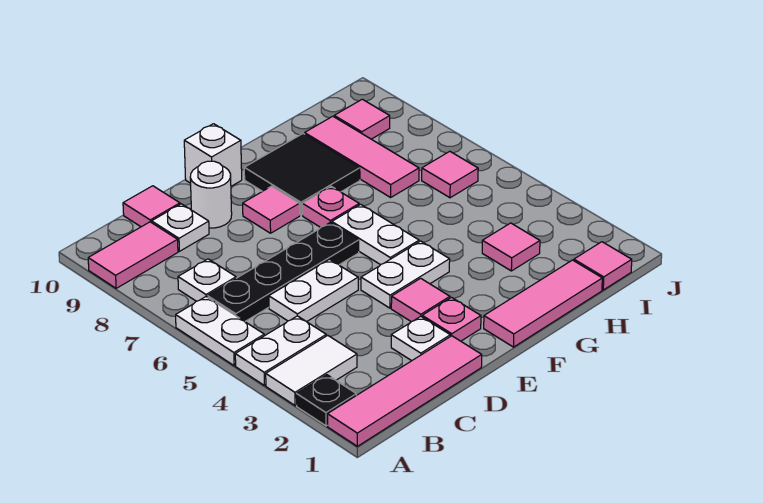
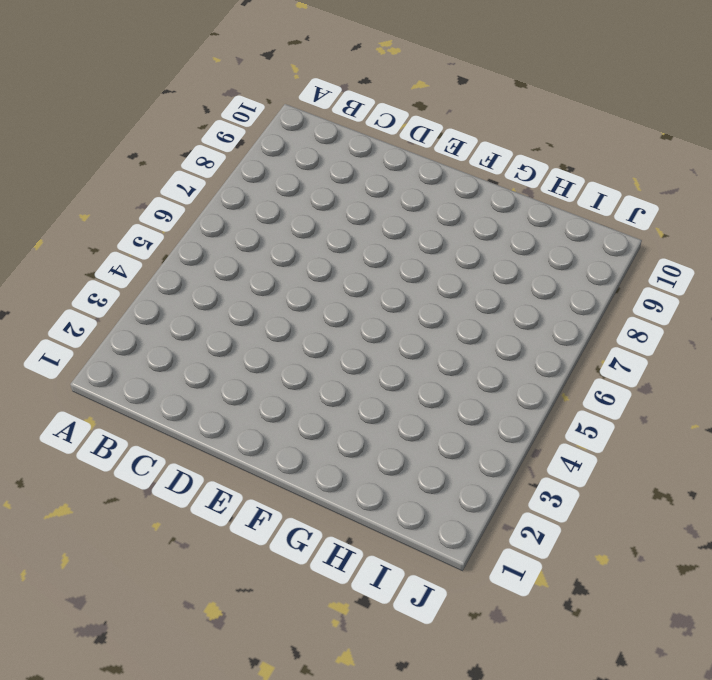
none -> pink tile A1:D1 level 1
none -> black plate A2 level 1
none -> white tile A3:B3 level 1

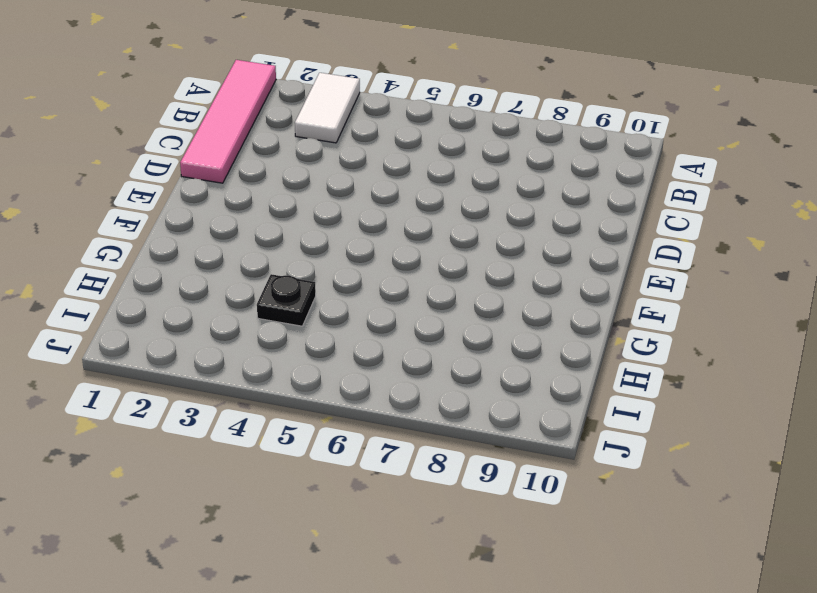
black plate H4 level 1 -> black plate A2 level 1
none -> white plate A4:B4 level 1
none -> white plate A5:A6 level 1
none -> pink tile A9:B9 level 1

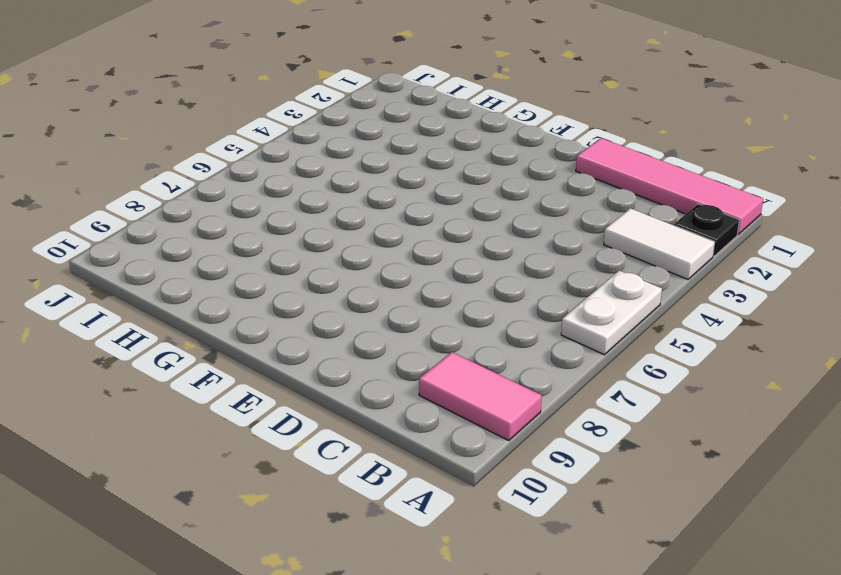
none -> white plate A4:B4 level 1
none -> black plate B6:E6 level 1
none -> white plate B7 level 1

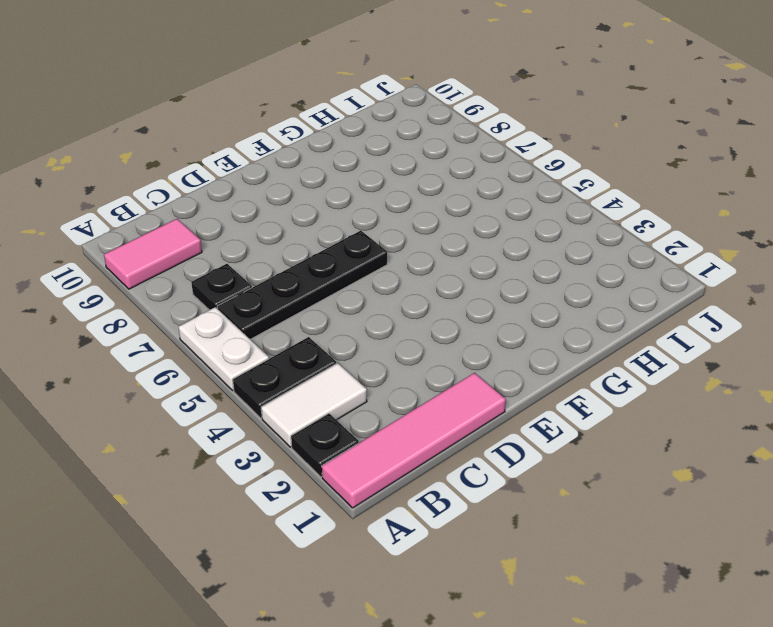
black plate A4:B4 level 1 -> white plate A4:B4 level 1
black plate B7 level 1 -> white plate B7 level 1
none -> white plate C5:D5 level 1
none -> white plate C9 level 1
none -> pink tile C10 level 1

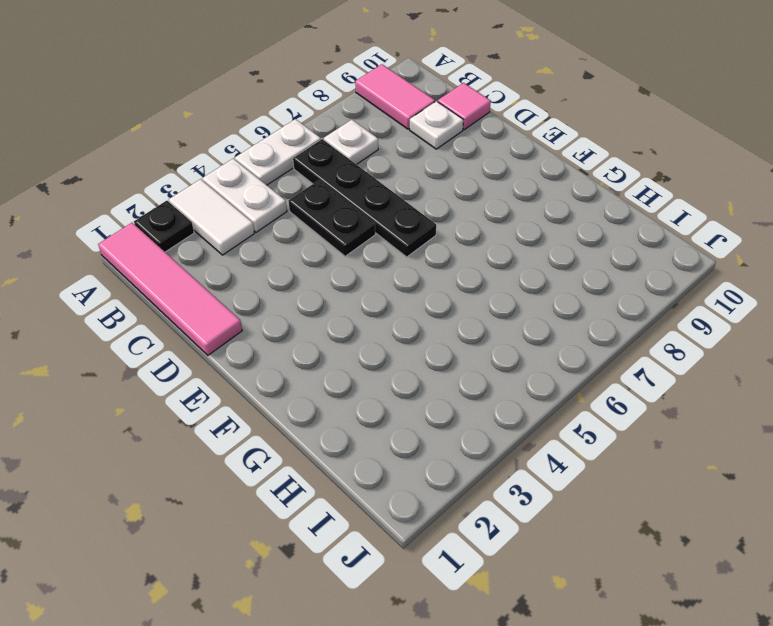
black plate C5:D5 level 1 -> white plate C5:D5 level 1
none -> white plate D2 level 1
none -> white round brick D9 level 1
none -> pink plate E2 level 1

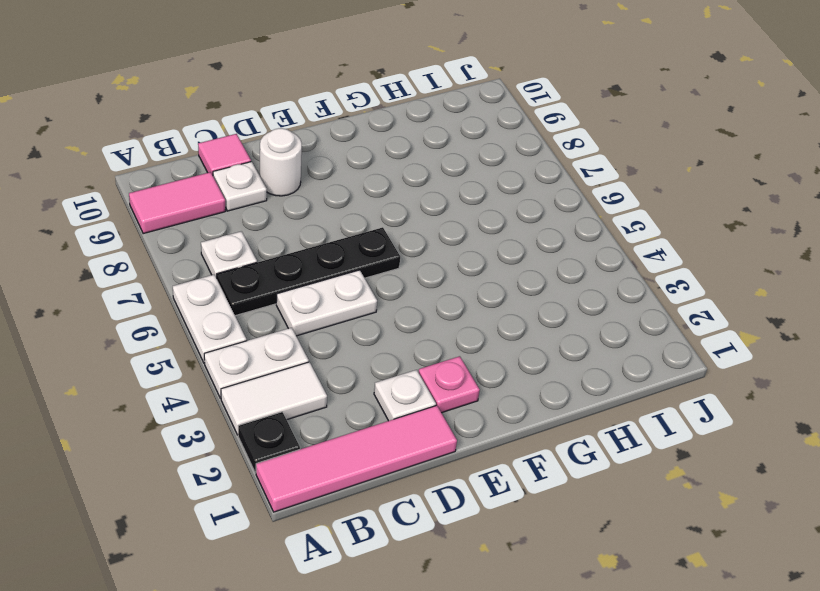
none -> pink tile E3 level 1
none -> white plate E4:F4 level 1
none -> pink tile E8 level 1

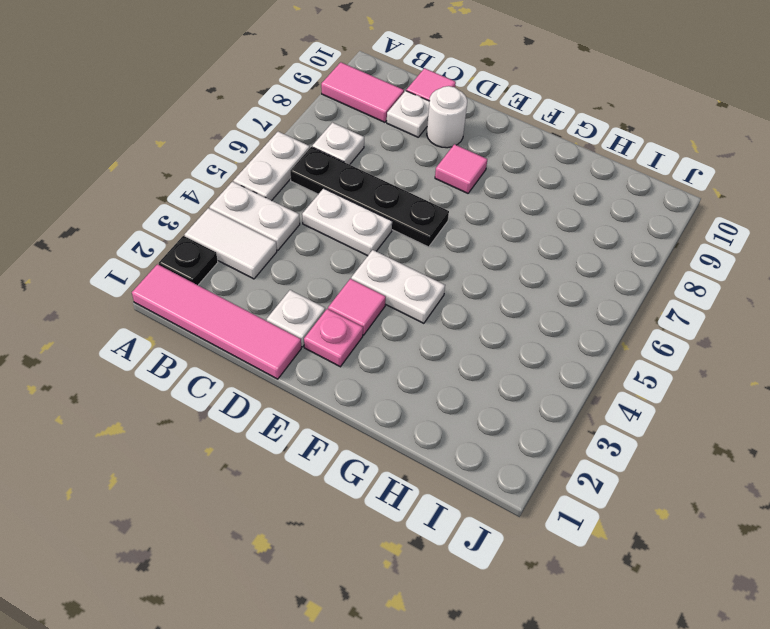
none -> white brick E10 level 1
none -> pink tile F1:H1 level 1
none -> white plate F5:F6 level 1

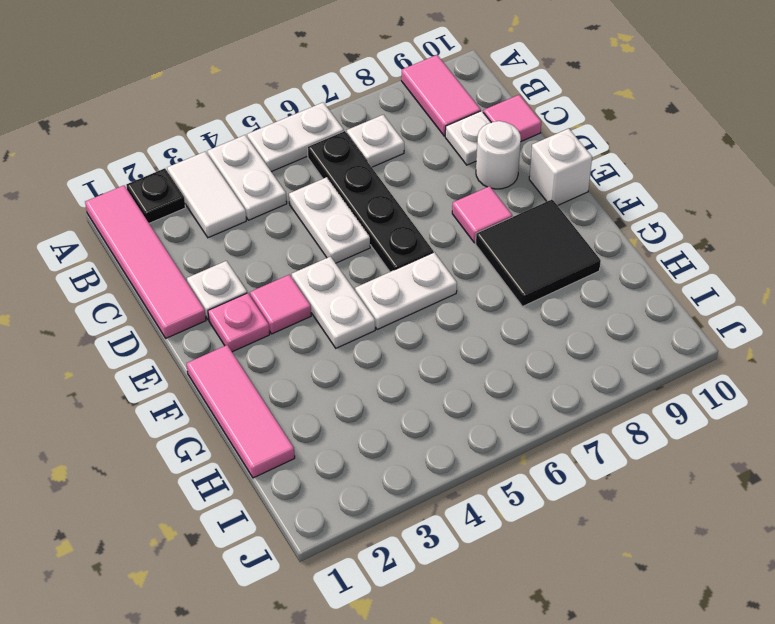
none -> pink plate F7 level 1
none -> pink tile H3 level 1
none -> pink tile H7:H9 level 1

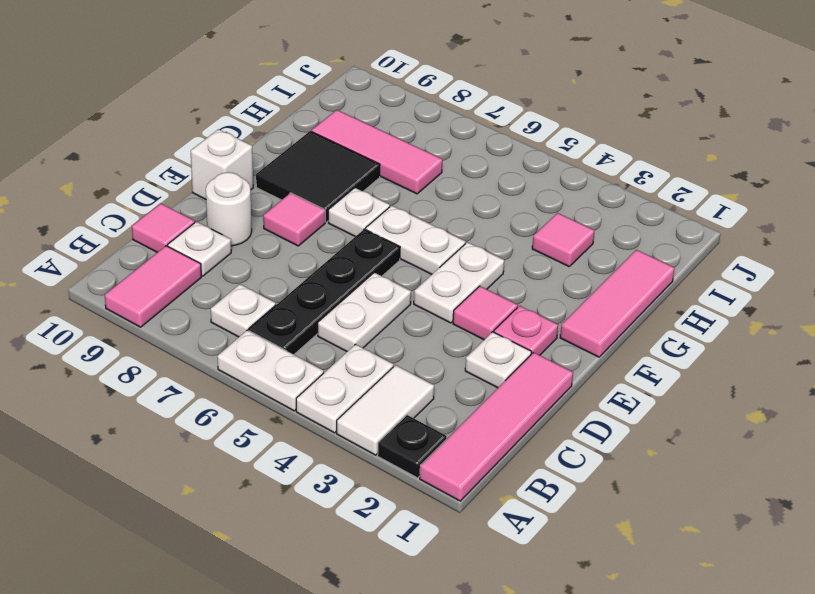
white plate F7 level 1 -> pink plate F7 level 1
none -> pink tile I1 level 1
none -> pink tile I6 level 1
none -> pink tile I9 level 1

